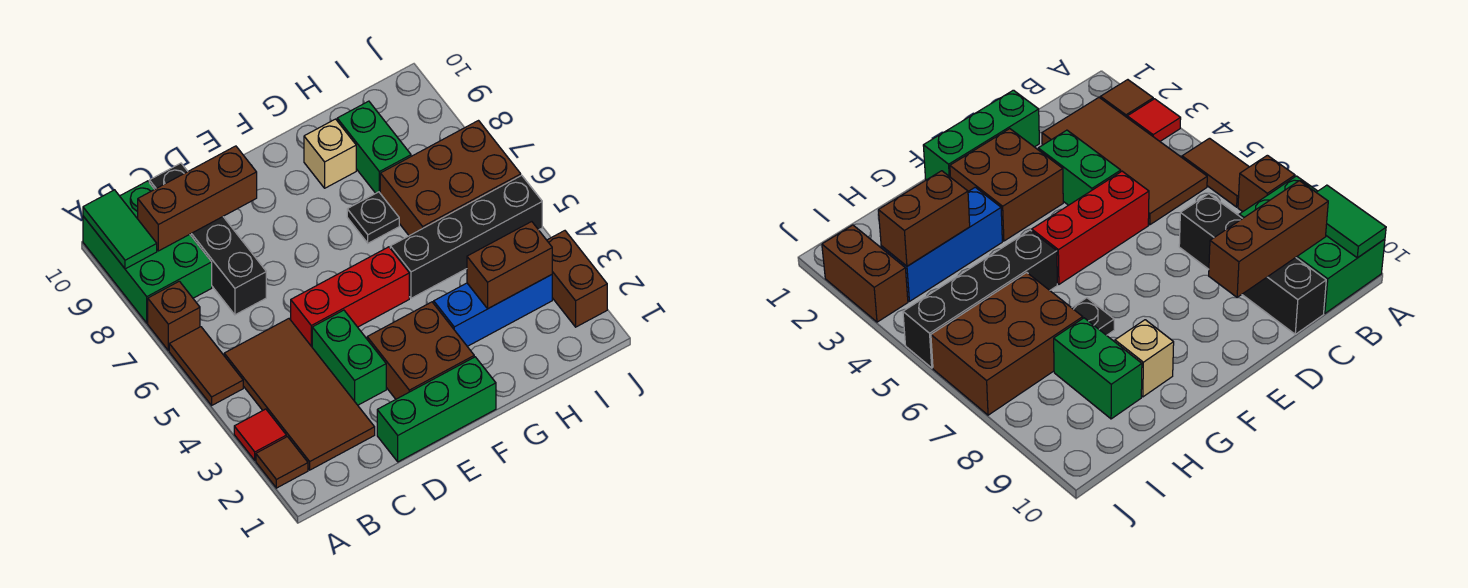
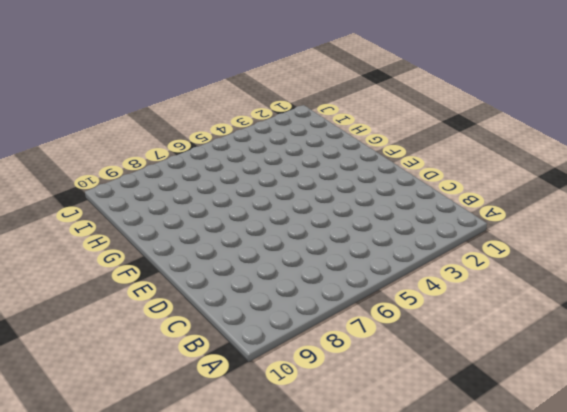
none -> brown tile A2 level 1
none -> red tile A3 level 1
none -> brown tile A5:A6 level 1

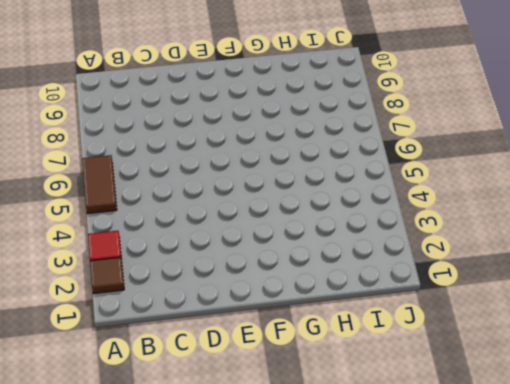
none -> brown brick A7 level 1
none -> green brick A8:B10 level 1
none -> brown tile B2:C5 level 1

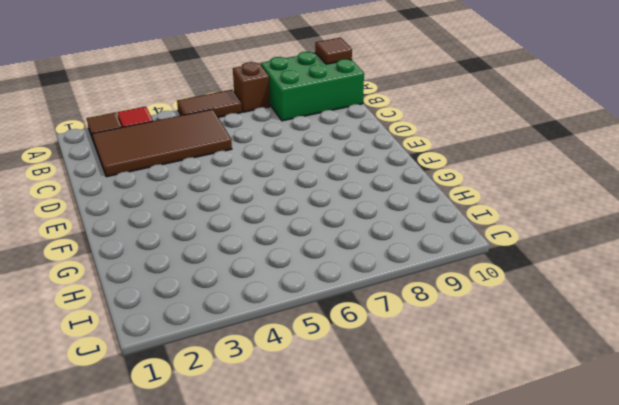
brown tile A10 level 2 -> green tile A9:A10 level 2
none -> black brick C7:C10 level 1
none -> green brick D1:F1 level 1
none -> green brick D3:D4 level 1

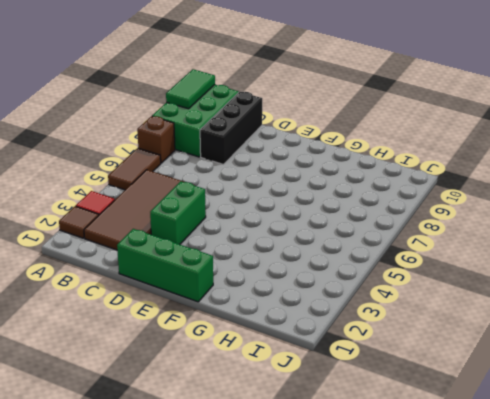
black brick C8:C10 level 1 -> black brick C7:C10 level 1
none -> red brick D5:F5 level 1
none -> brown brick E2:F3 level 1
none -> blue brick G3:I3 level 1

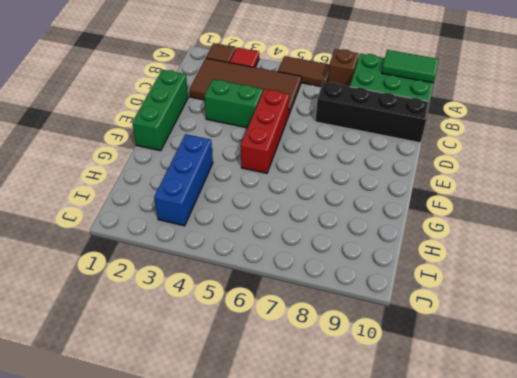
none -> brown brick E2:F3 level 1
none -> black brick G5:J5 level 1
none -> black plate G7 level 1

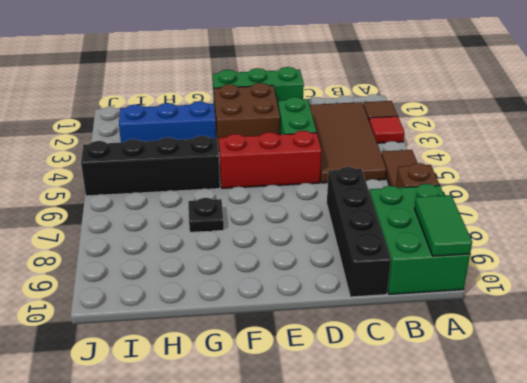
none -> tan brick G9 level 1
none -> brown brick H6:J7 level 1
none -> green brick H8:H9 level 1

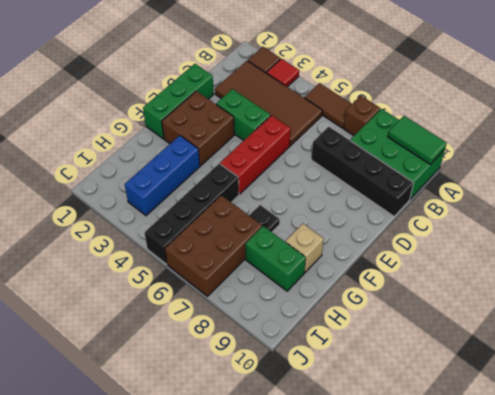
none -> brown brick J2:J3 level 1
none -> brown brick B9:D9 level 2
none -> brown brick H3:I3 level 2

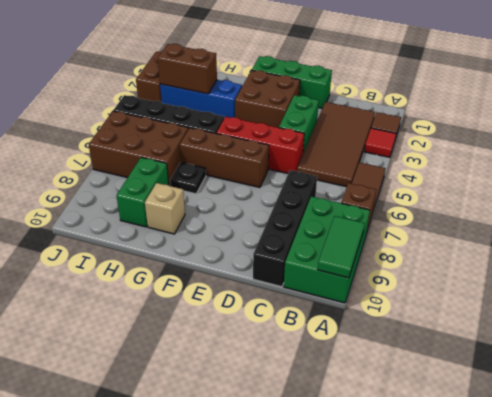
brown brick E6:G6 level 1 -> brown brick B9:D9 level 2

